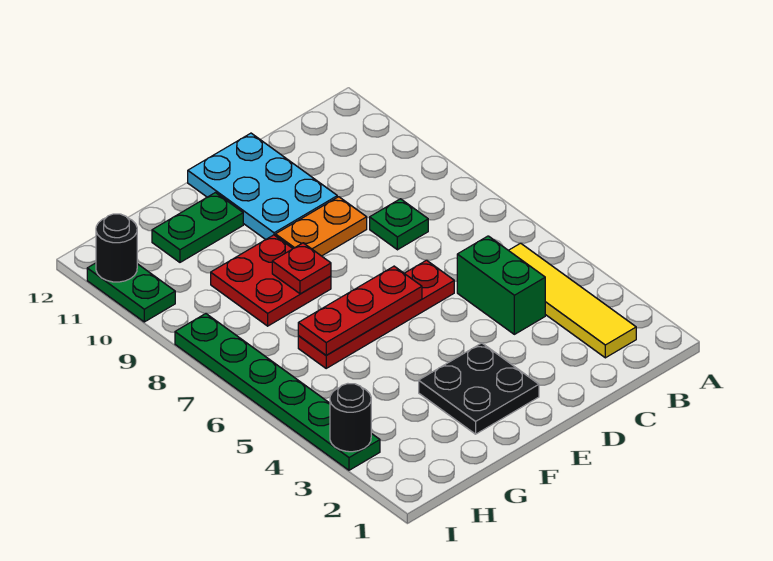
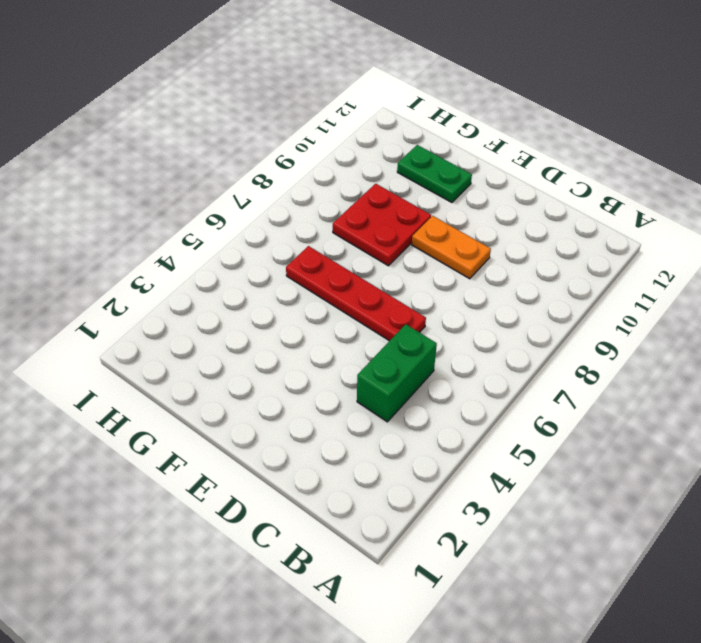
none -> yellow tile B2:B5 level 1
none -> green plate C8 level 1
none -> cyan plate D10:E12 level 1

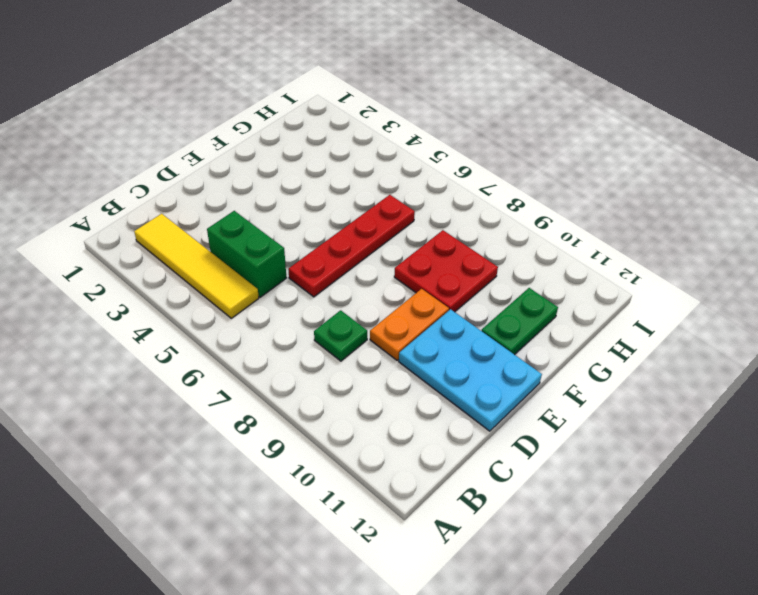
none -> black plate E2:F3 level 1
none -> green plate I3:I8 level 1
none -> green plate I10:I11 level 1

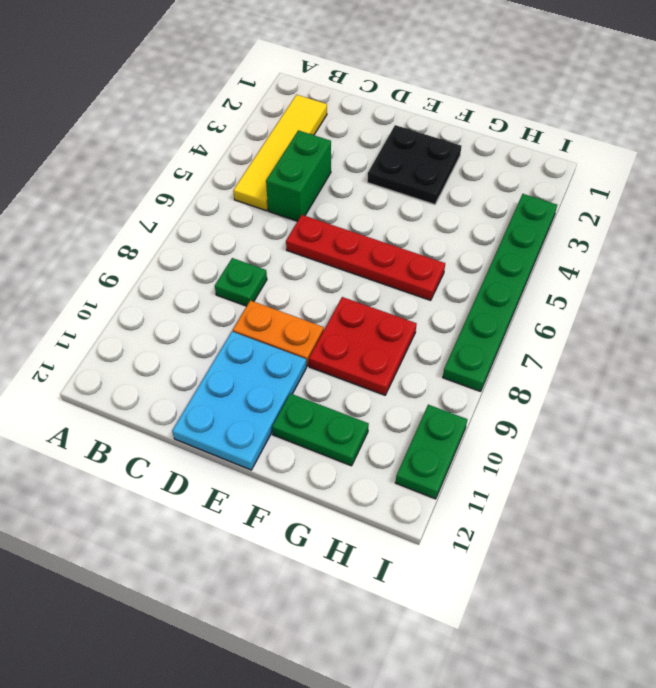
none -> red plate E6:G6 level 2
none -> red plate F8 level 2
none -> black round brick I3 level 2

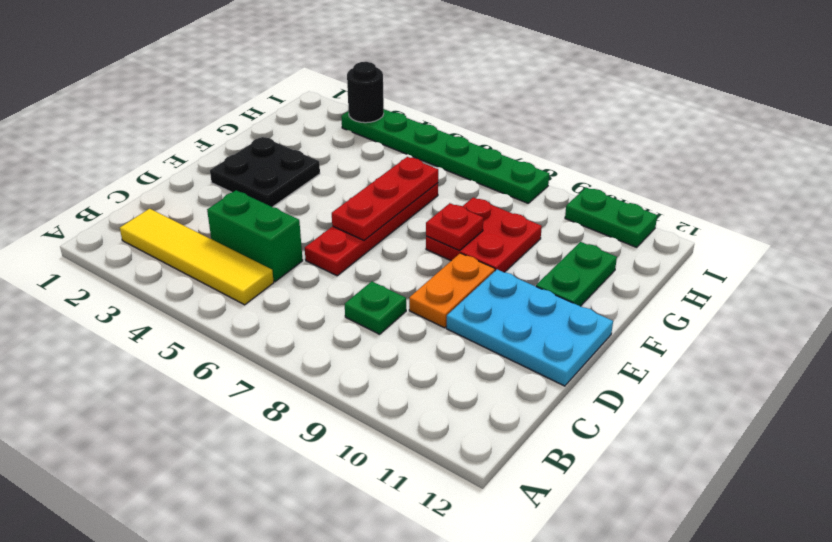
none -> black round brick I11 level 2

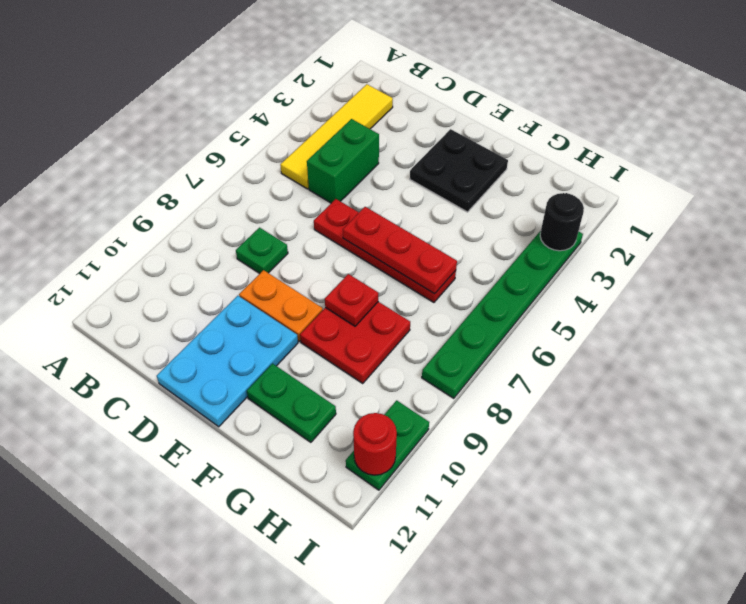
red round brick I11 level 2 -> black round brick I11 level 2

